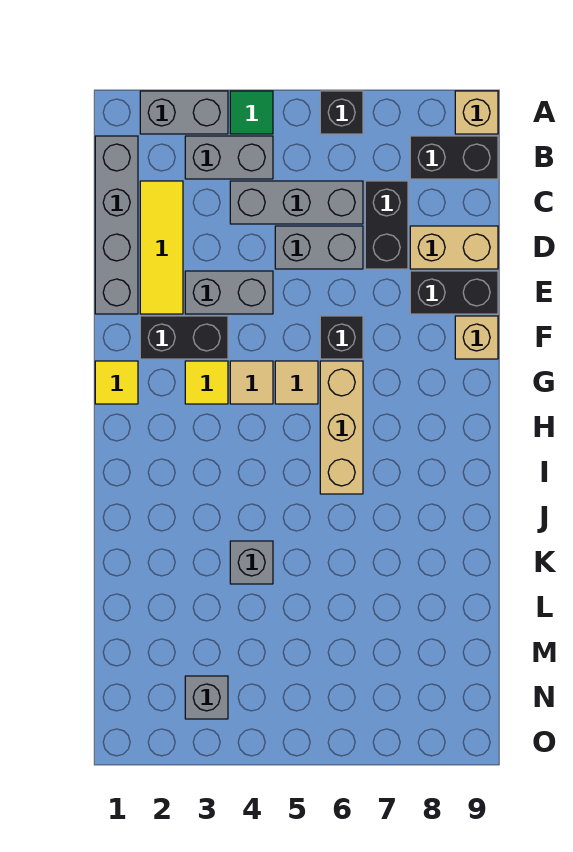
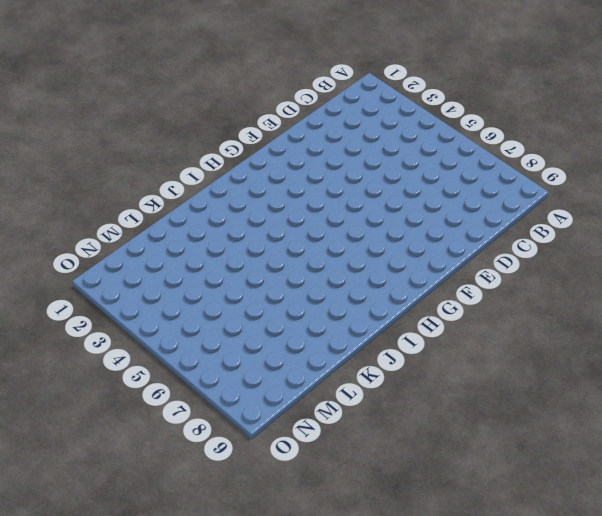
none -> grey brick A2:A3 level 1
none -> green tile A4 level 1
none -> black brick A6 level 1

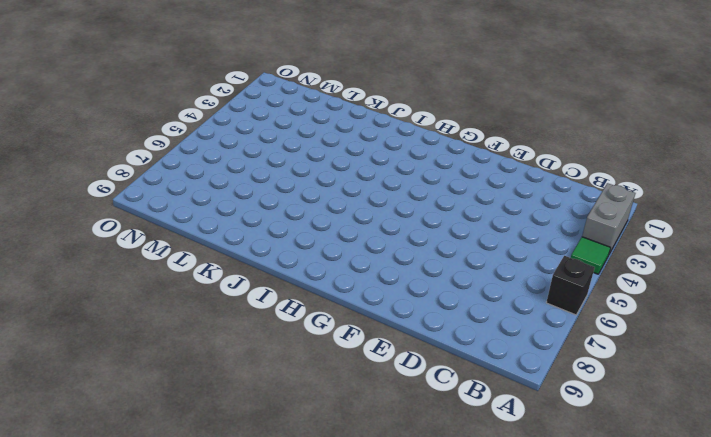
none -> tan brick A9 level 1
none -> grey brick B1:E1 level 1
none -> grey brick B3:B4 level 1

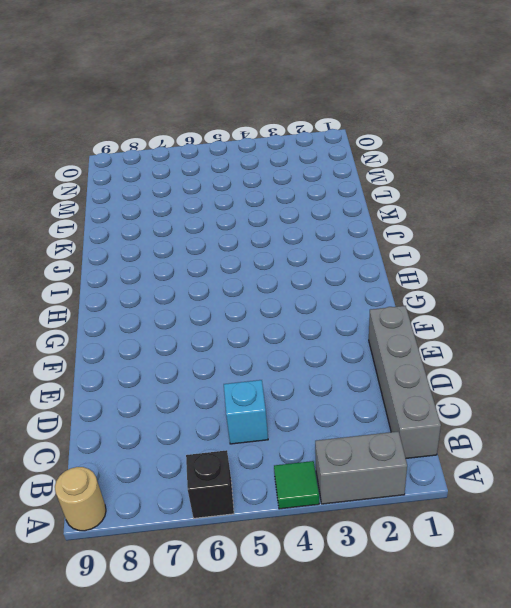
tan round brick A9 level 1 -> tan brick A9 level 1
cyan brick C5 level 1 -> grey brick C4:C6 level 1
none -> grey brick B3:B4 level 1
none -> black brick B8:B9 level 1
none -> yellow tile C2:E2 level 1

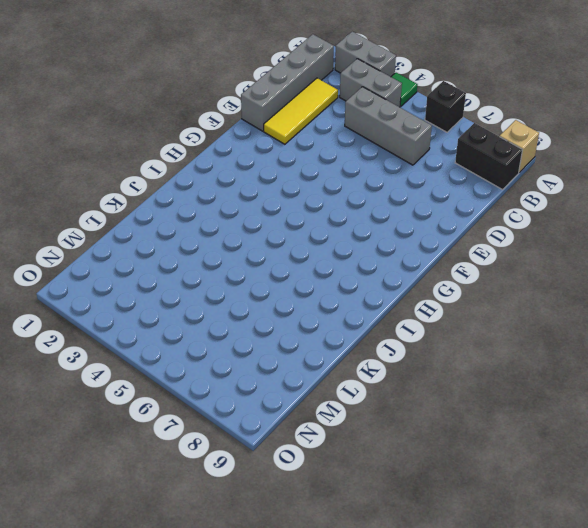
none -> black brick C7:D7 level 1
none -> grey brick D5:D6 level 1
none -> tan brick D8:D9 level 1

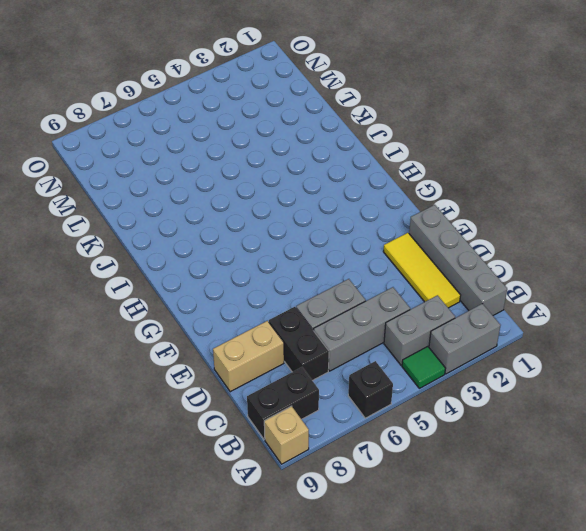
none -> grey brick E3:E4 level 1
none -> black brick E8:E9 level 1
none -> black brick F2:F3 level 1

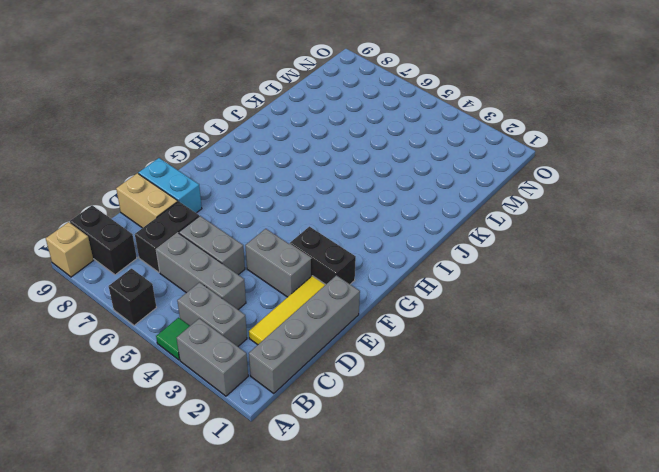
cyan brick E8:E9 level 1 -> black brick E8:E9 level 1
none -> black brick F6 level 1
none -> tan brick F9 level 1
none -> yellow tile G1 level 1

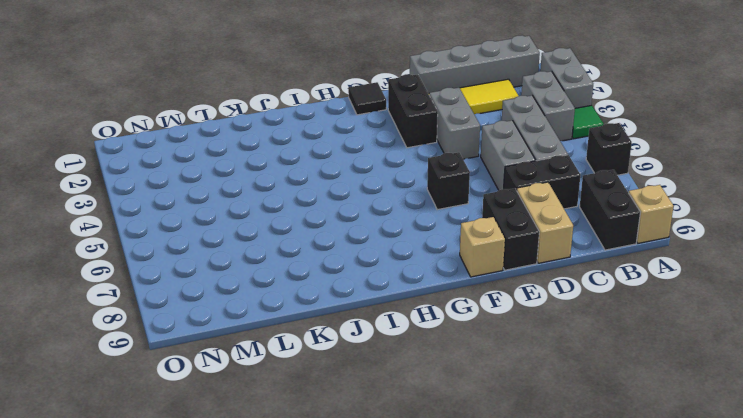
black tile G1 level 1 -> yellow tile G1 level 1
none -> yellow tile G3 level 1
none -> tan tile G4 level 1
none -> tan tile G5 level 1

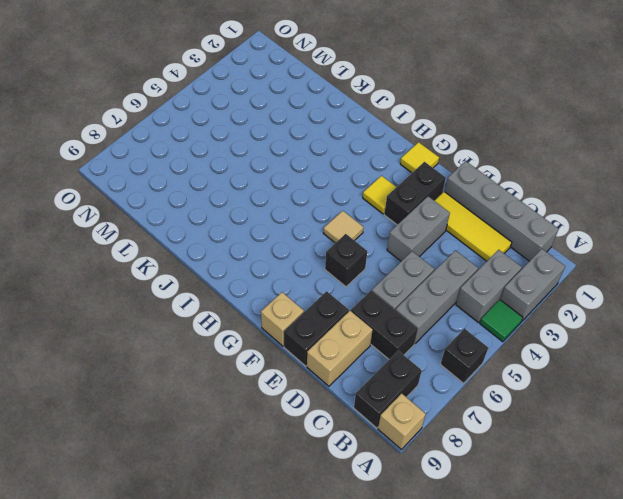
none -> tan tile G4 level 1
none -> tan brick G6:I6 level 1
none -> grey brick K4 level 1

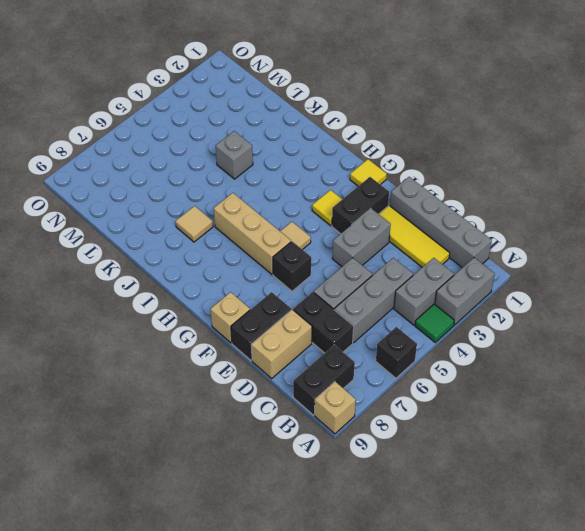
tan tile J7 level 1 -> tan tile G4 level 1
none -> grey brick N3 level 1

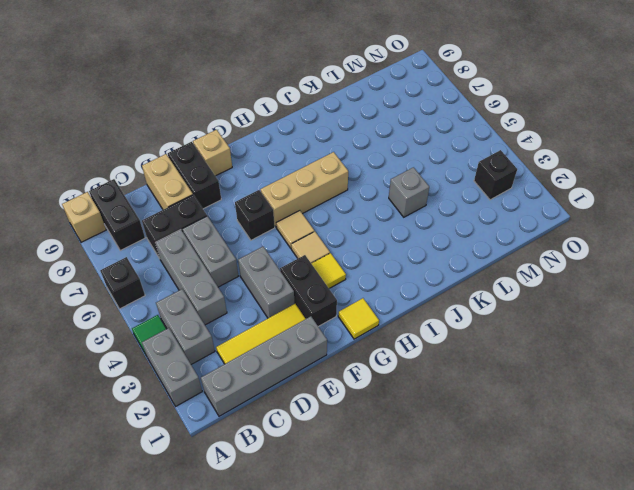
black brick N3 level 1 -> grey brick N3 level 1

